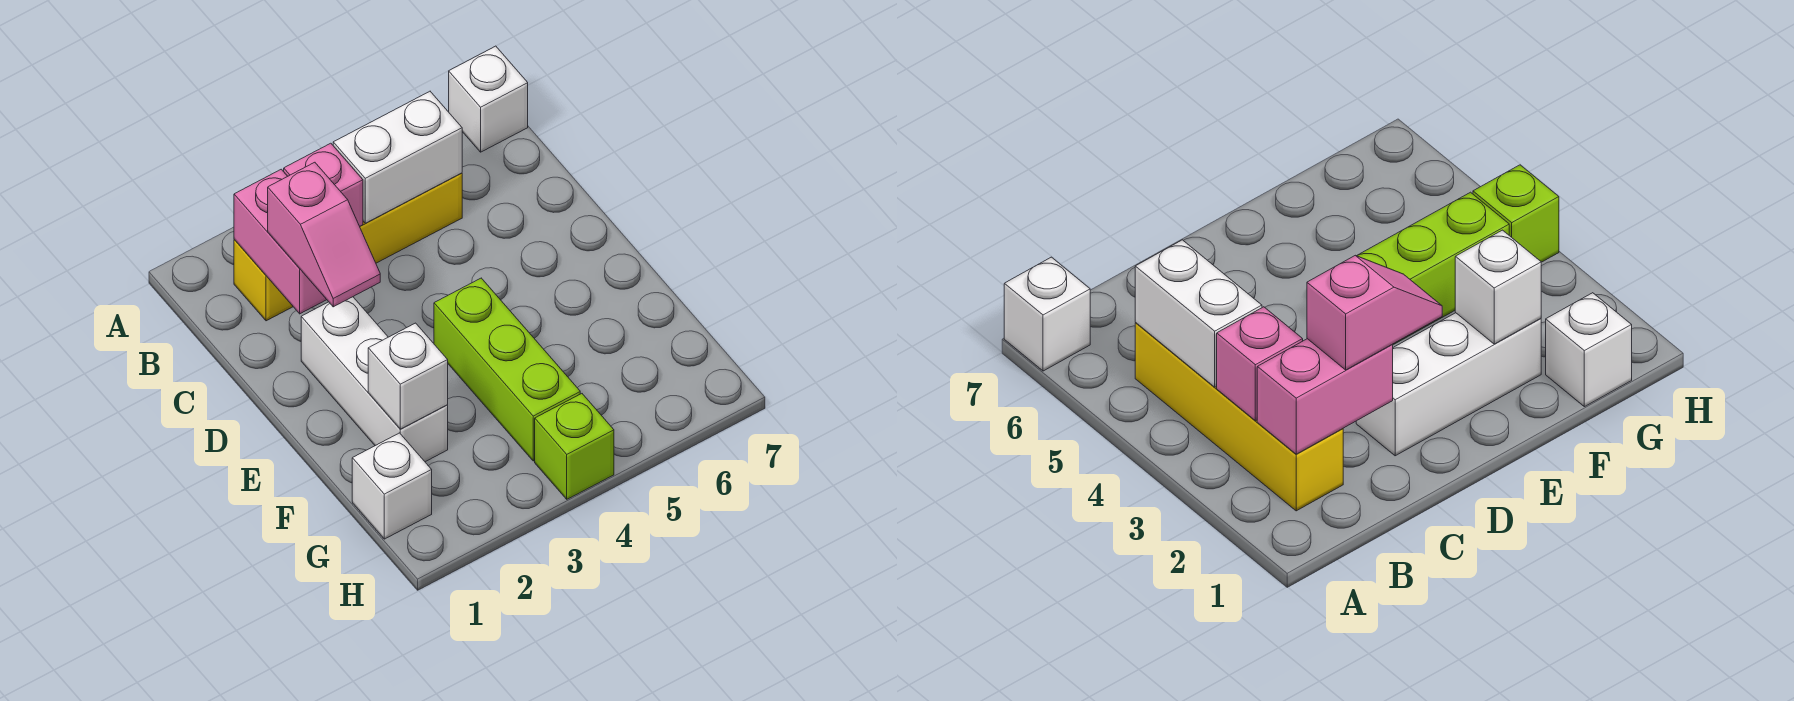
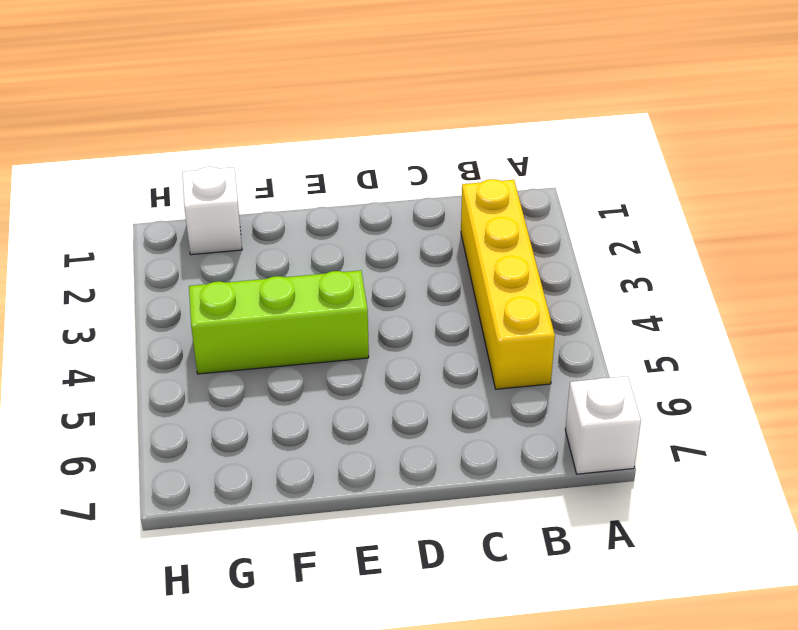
none -> white brick D2:F2 level 1
none -> lime brick H4 level 1

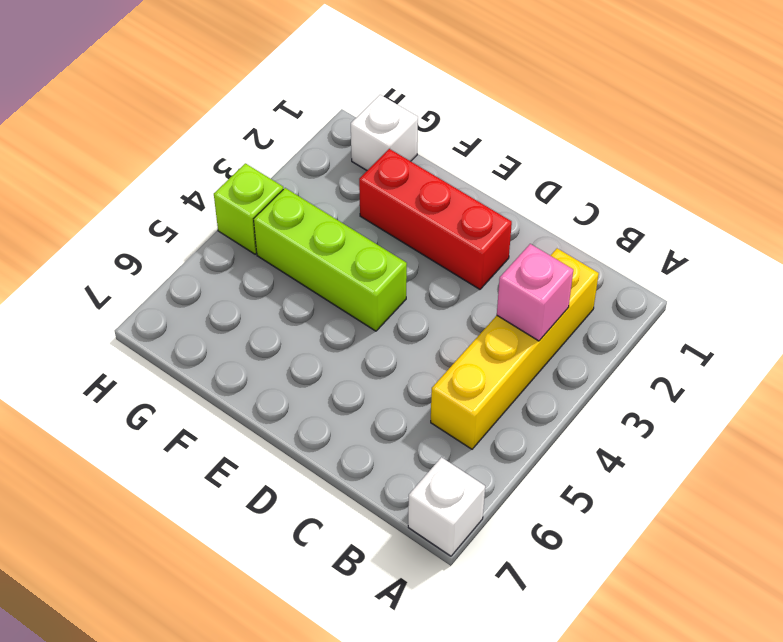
red brick D2:F2 level 1 -> white brick D2:F2 level 1
none -> pink brick B2:C2 level 2
none -> white brick B4:B5 level 2

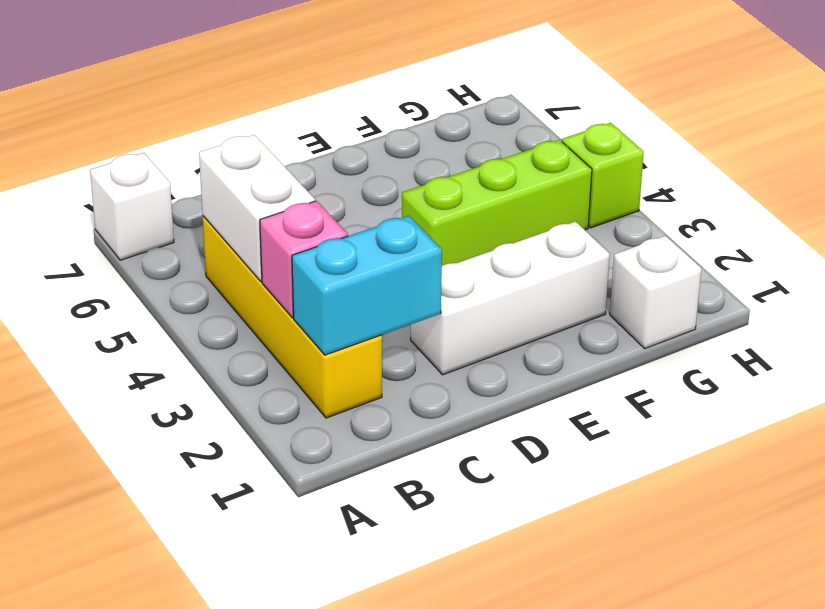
cyan brick B2:C2 level 2 -> pink brick B2:C2 level 2
none -> white brick F2 level 2
none -> pink slope C2:D2 level 3 top C

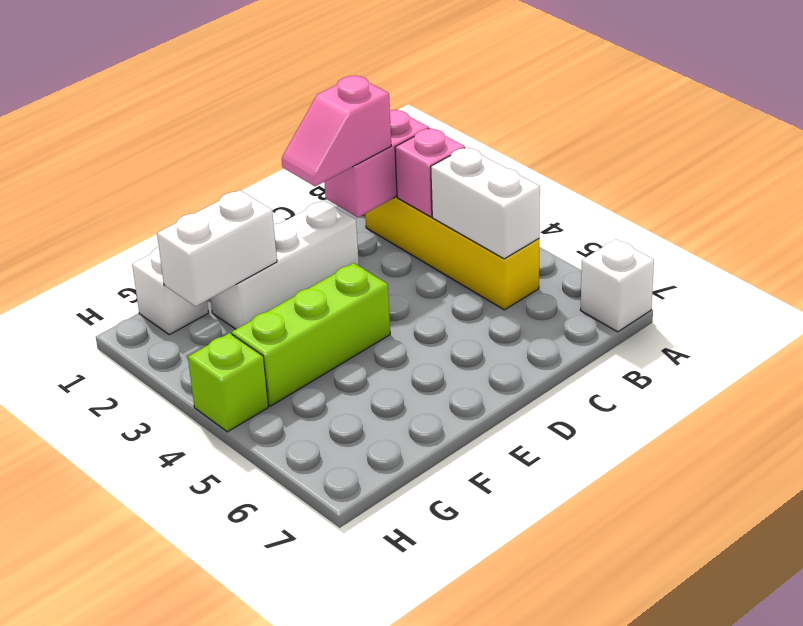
white brick F2:G2 level 2 -> white brick F2 level 2

